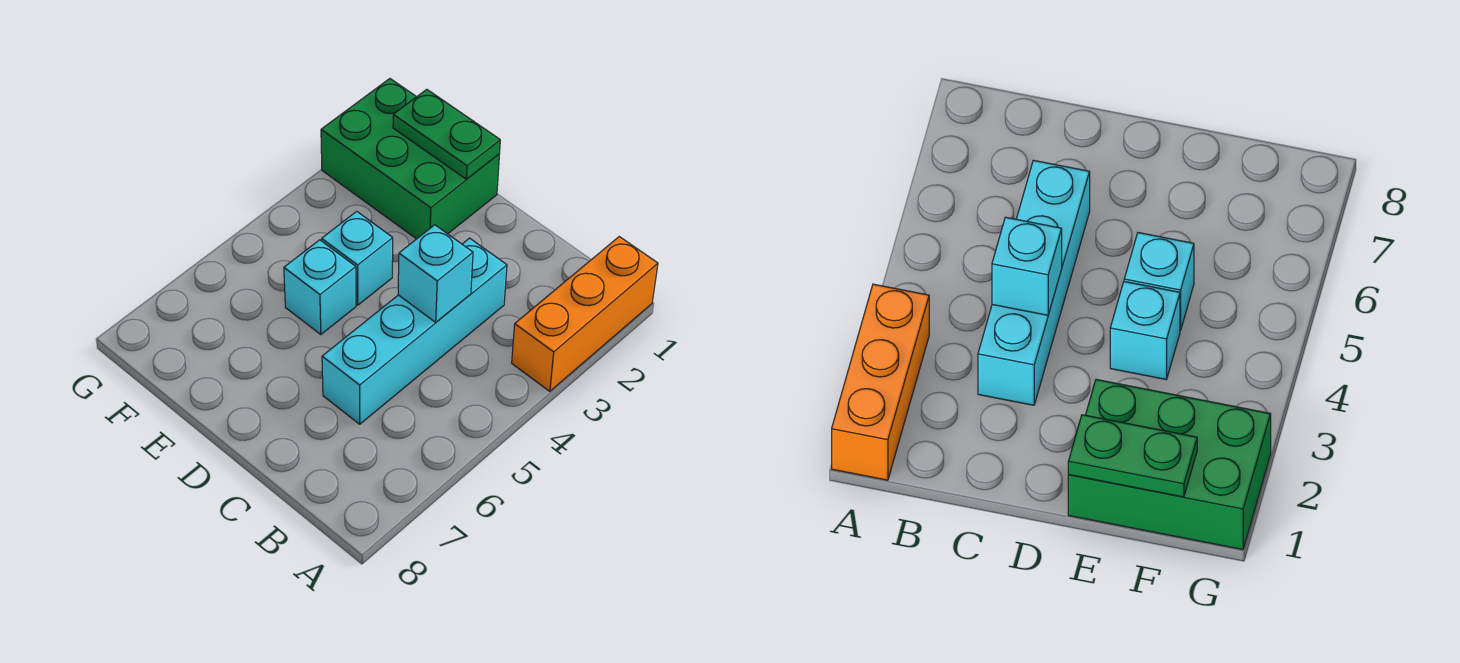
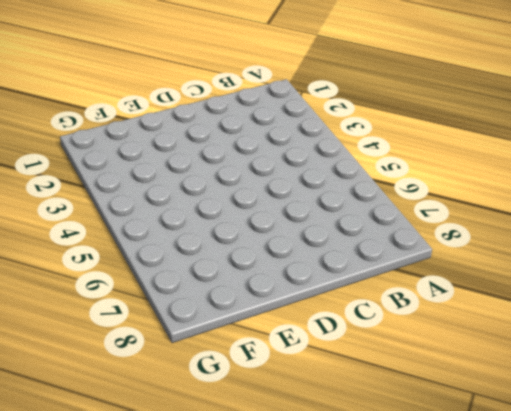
none -> orange brick A1:A3 level 1
none -> cyan brick C3:C6 level 1

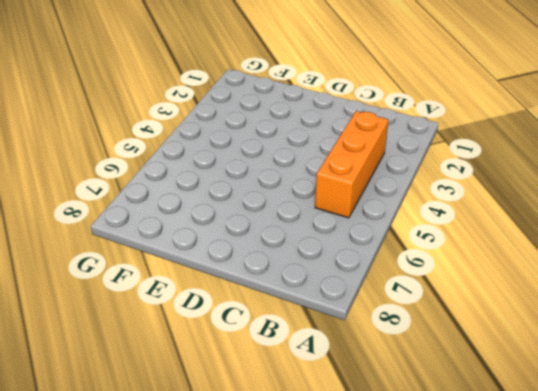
orange brick B3:B5 level 1 -> orange brick A1:A3 level 1
none -> cyan brick C3:C6 level 1
none -> green brick E1:G2 level 1

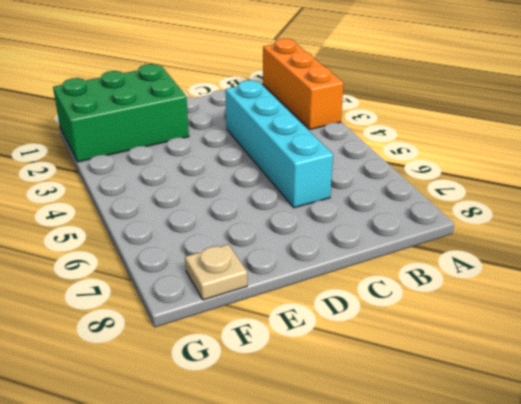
tan plate F8 level 1 -> none
none -> cyan brick E4 level 1
none -> cyan brick E5 level 1

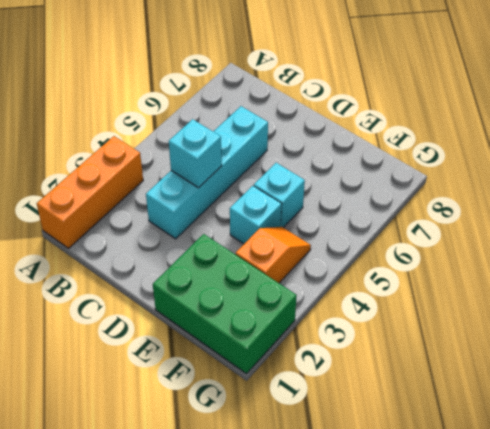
orange slope F3:F4 level 1 top 3 -> none
none -> green plate E1:F1 level 2

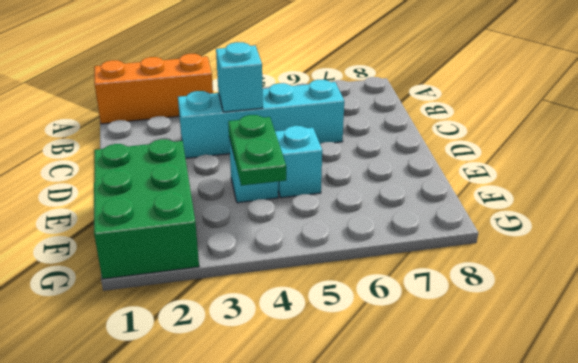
green plate E4:F4 level 2 -> green plate E1:F1 level 2

